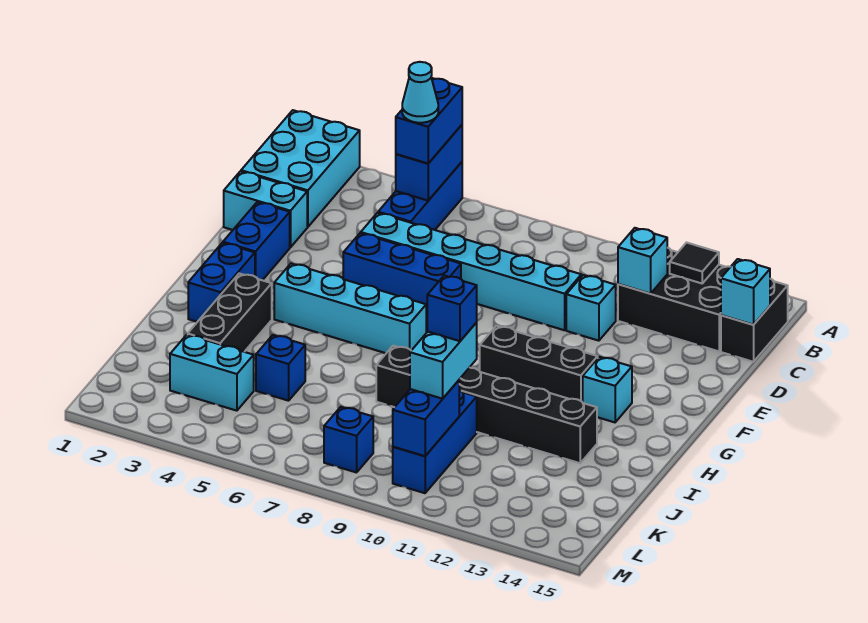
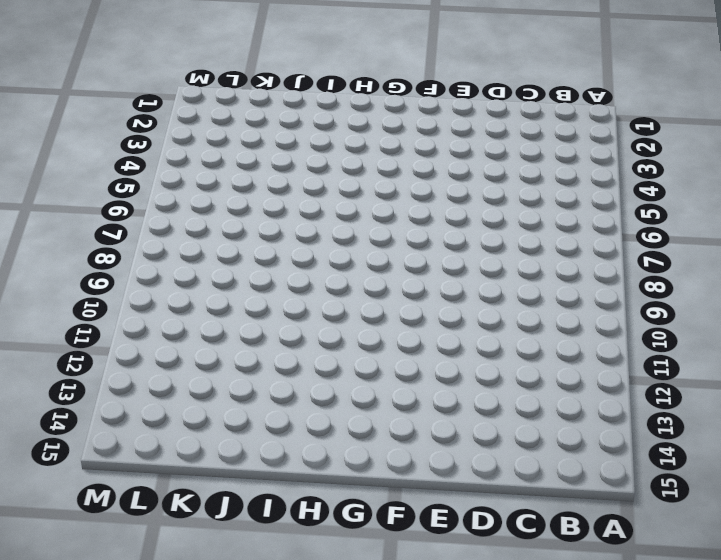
none -> cyan brick A1:C2 level 1
none -> blue brick A5:C5 level 1
none -> black brick B12:C14 level 1

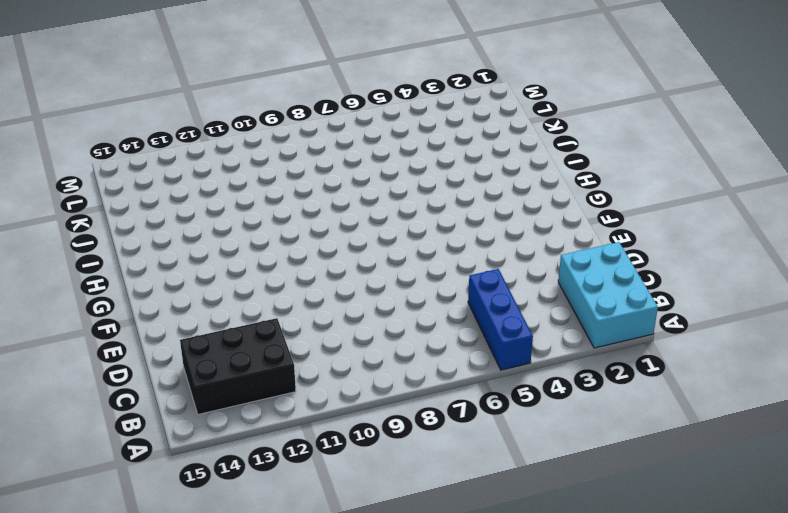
none -> black brick B15:C15 level 1
none -> cyan brick D1:D2 level 1
none -> cyan brick D5:D10 level 1

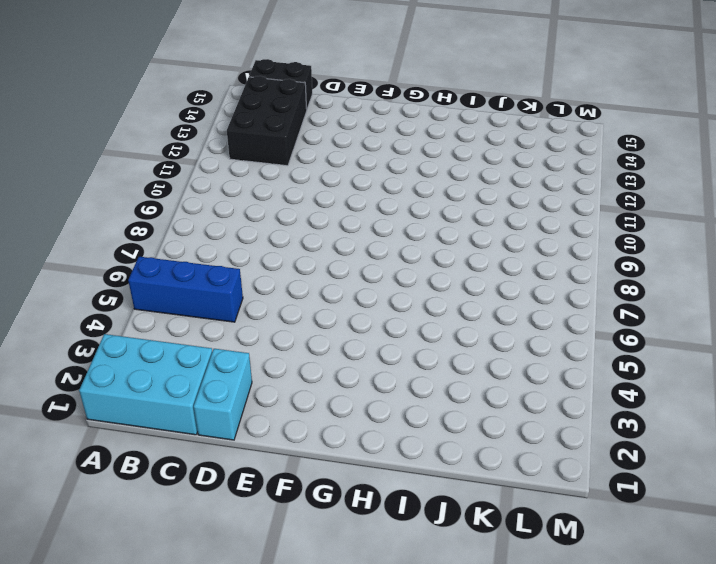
none -> cyan brick D5:D10 level 1
none -> cyan brick D11 level 1
none -> blue brick E2:F2 level 1

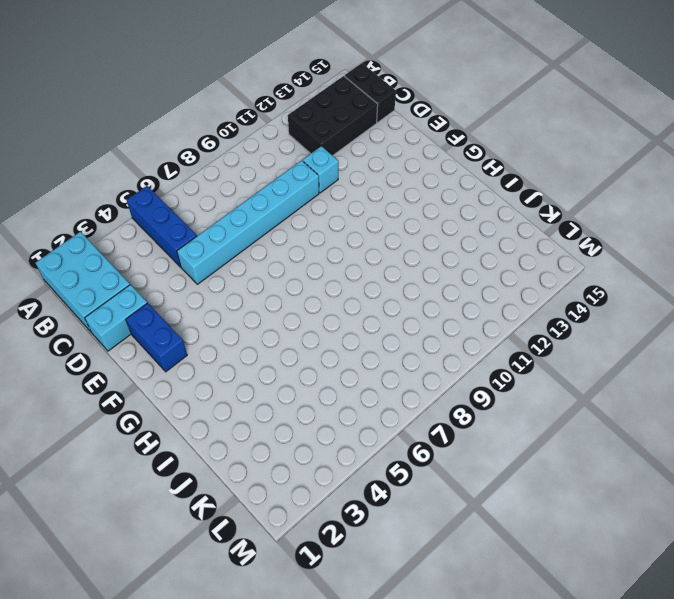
none -> blue brick E5:E7 level 1
none -> blue brick G2:H2 level 1
none -> cyan brick G4:G7 level 1

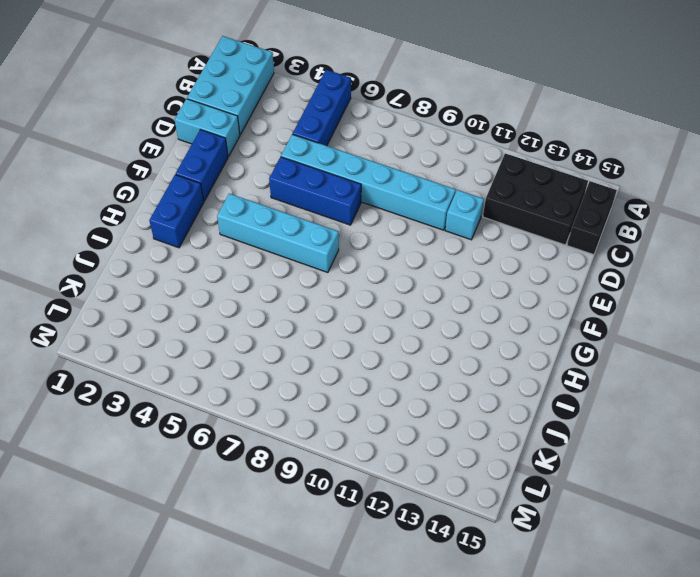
none -> black brick G10:G12 level 1
none -> cyan brick G13 level 1
none -> black brick H3:J3 level 1

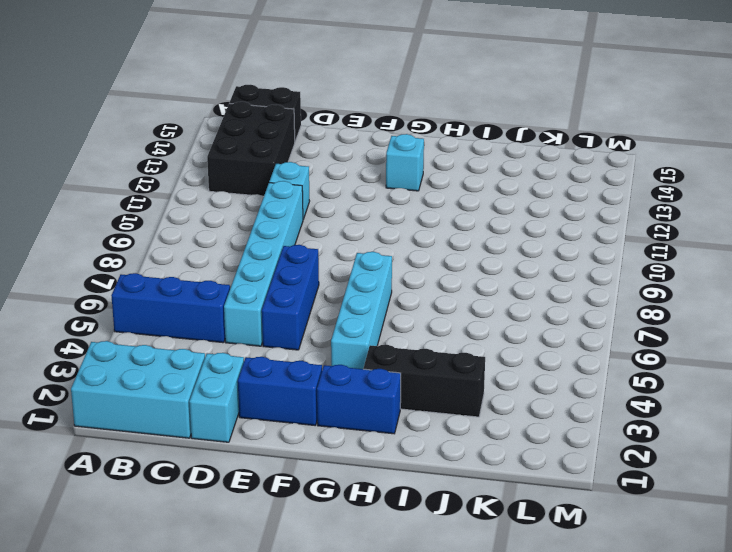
none -> black brick G10:G12 level 1
none -> black brick I8:I13 level 1
none -> blue brick J5 level 1

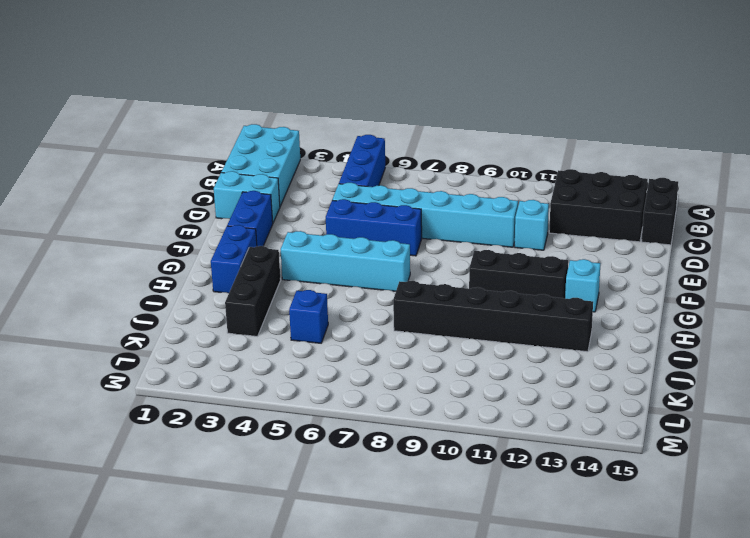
none -> blue brick J10:L10 level 1
none -> cyan brick K3:K4 level 1
none -> blue brick L8 level 1

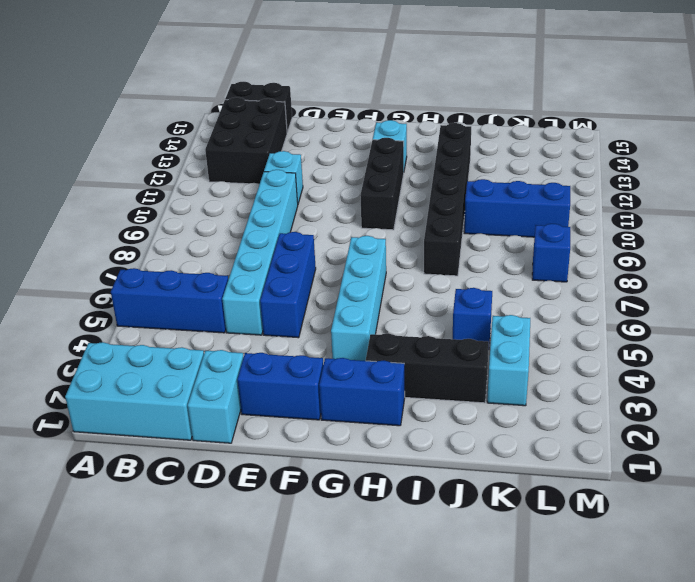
none -> blue brick A5:B5 level 2
none -> black tile B13 level 2
none -> cyan brick C12 level 2

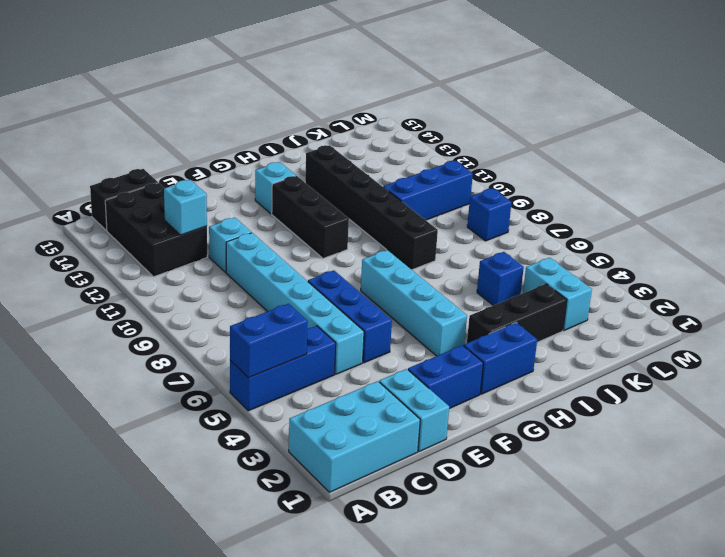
none -> black tile B13 level 2
none -> cyan brick C15 level 2
none -> blue brick K10:L10 level 2

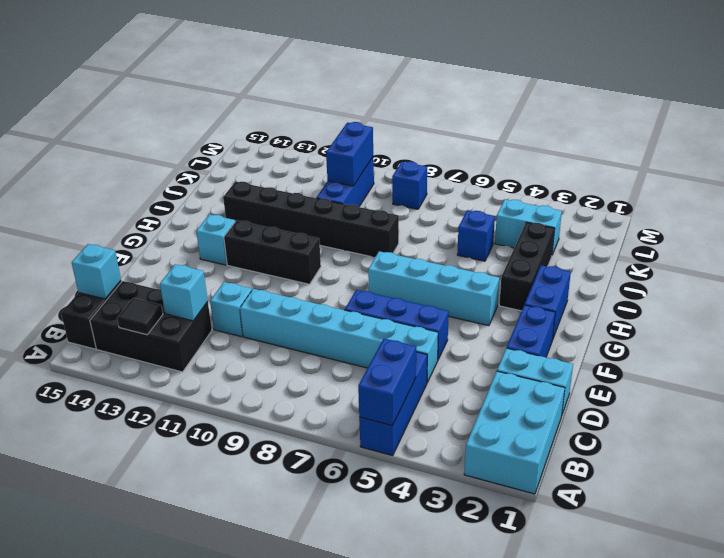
none -> blue brick A5:B5 level 3
none -> cyan brick J10:K10 level 3
none -> cyan cone B5 level 4

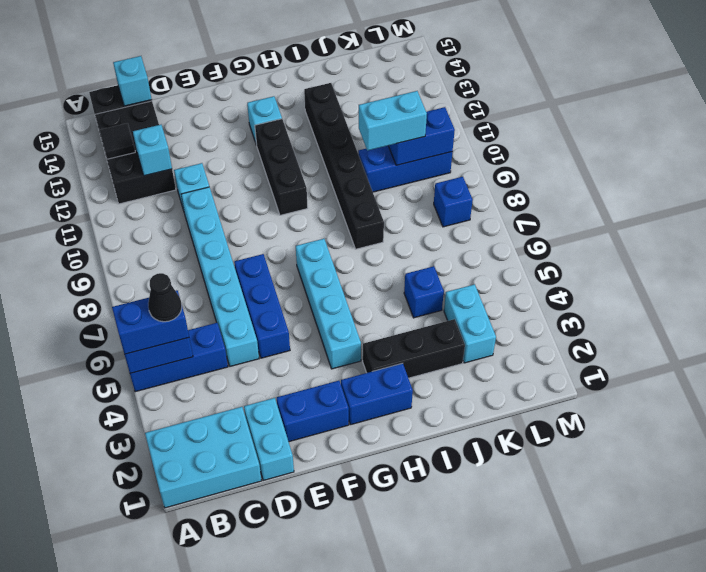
black cone B5 level 4 -> cyan cone B5 level 4
none -> blue brick J10 level 4

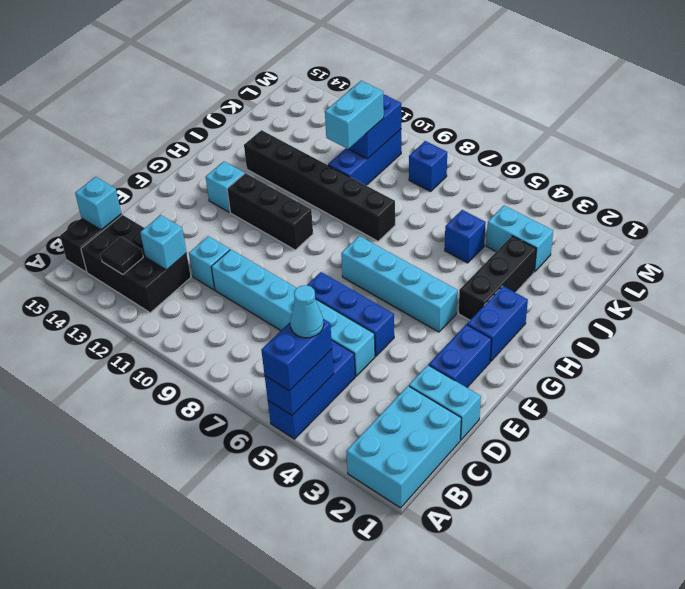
none -> blue brick J10 level 4

